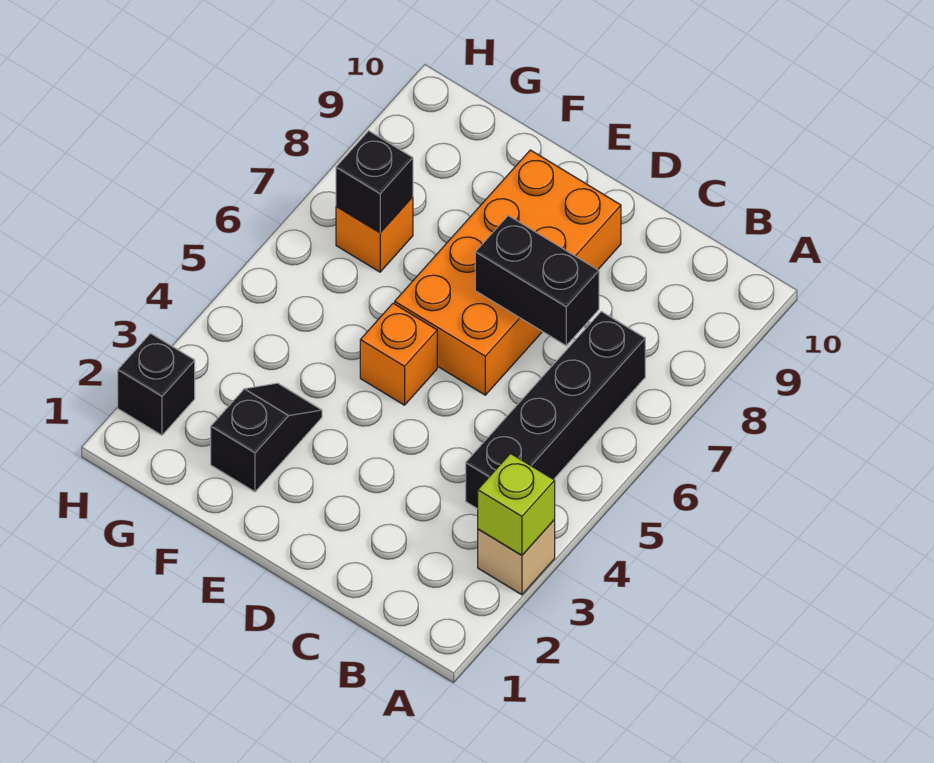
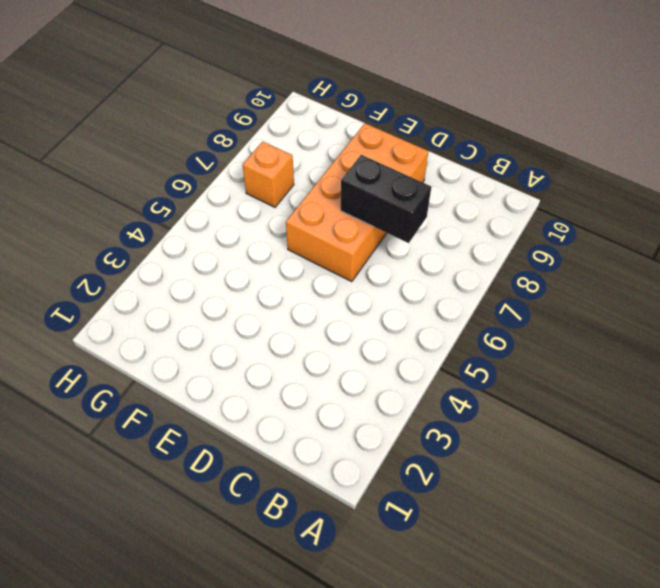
none -> tan brick A3 level 1
none -> black brick B4:B7 level 1

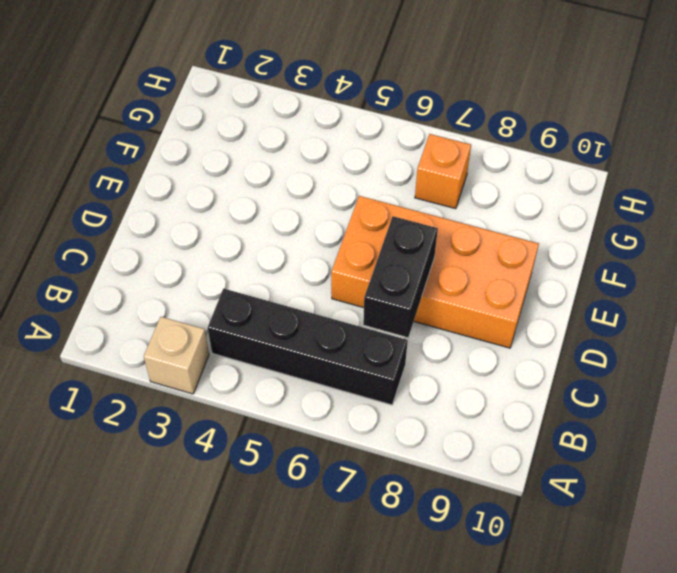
none -> orange brick E5 level 1
none -> black slope F2:F3 level 1 top 2

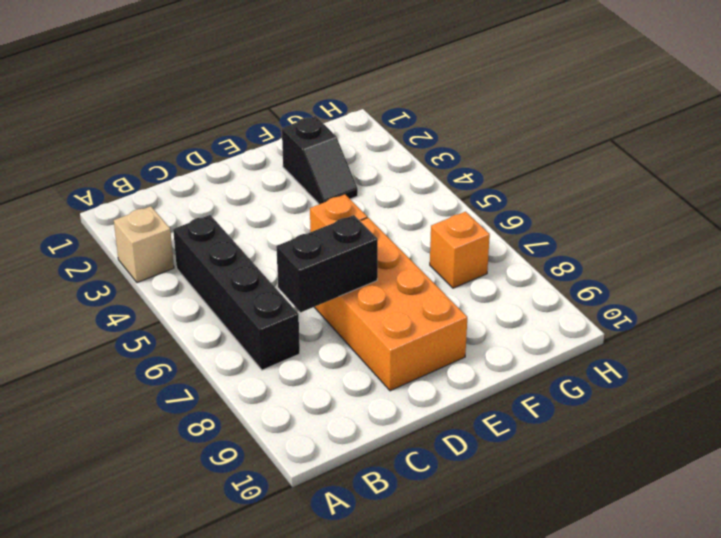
none -> black brick H2 level 1
none -> lime brick A3 level 2

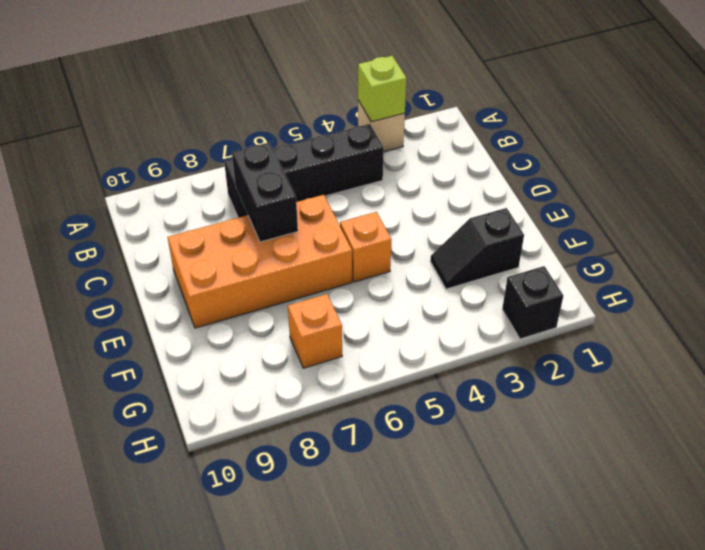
none -> black brick G7 level 2

